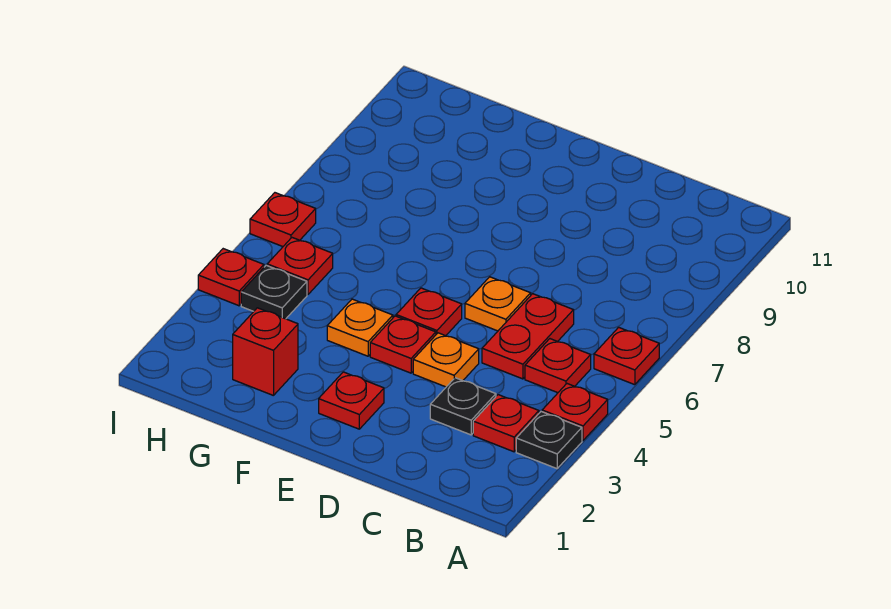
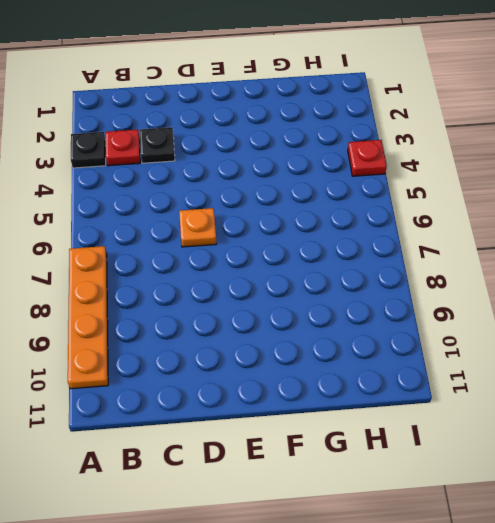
orange plate A7:A10 level 1 -> none
none -> red plate A4 level 1
none -> red plate A6 level 1
none -> red plate B5 level 1

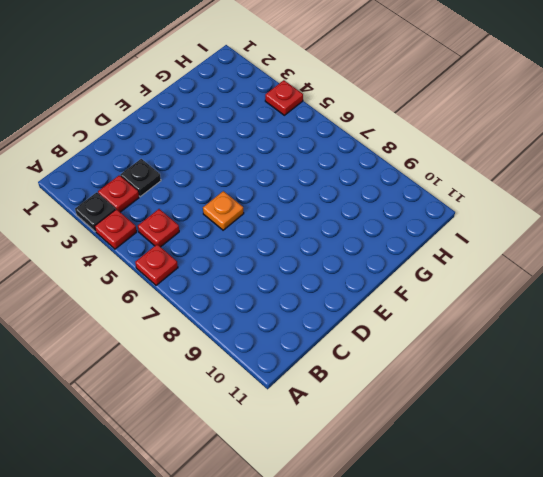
none -> red plate C5:C6 level 1
none -> orange plate D4 level 1
none -> red plate E2 level 1

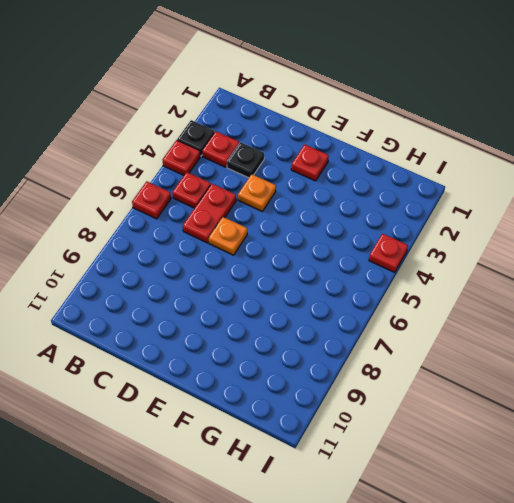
none -> red plate E4 level 1
none -> red plate E5 level 1
none -> orange plate F4 level 1

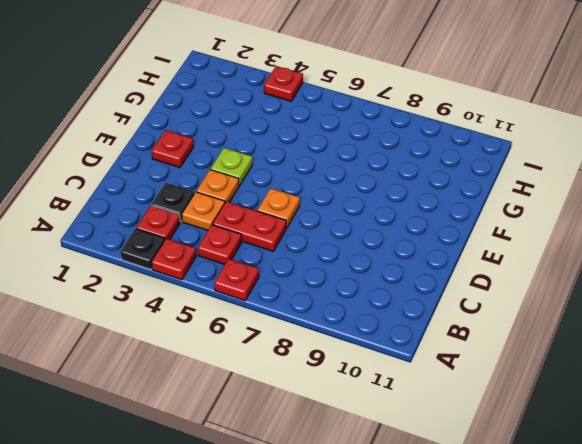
orange plate C4 level 1 -> orange plate F4 level 1
lime plate E4 level 1 -> red plate E4 level 1
none -> red plate E5 level 1
none -> red brick G2 level 1
none -> black plate H4 level 1

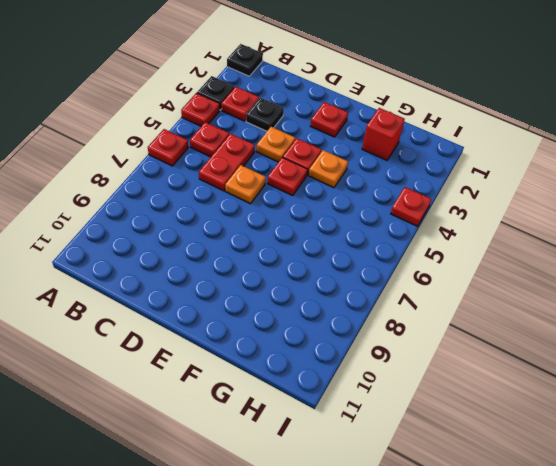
black plate A1 level 1 -> black plate H4 level 1
none -> red plate H5 level 1
none -> red plate I6 level 1

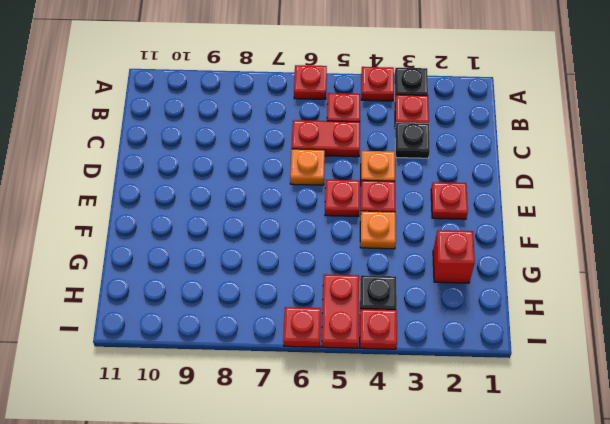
red plate H5:I5 level 1 -> red plate H5 level 1

